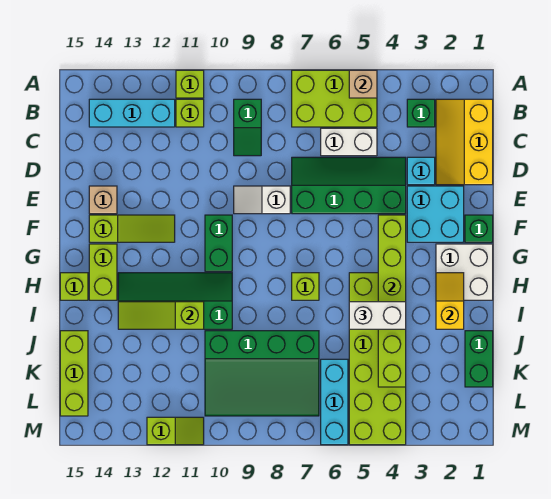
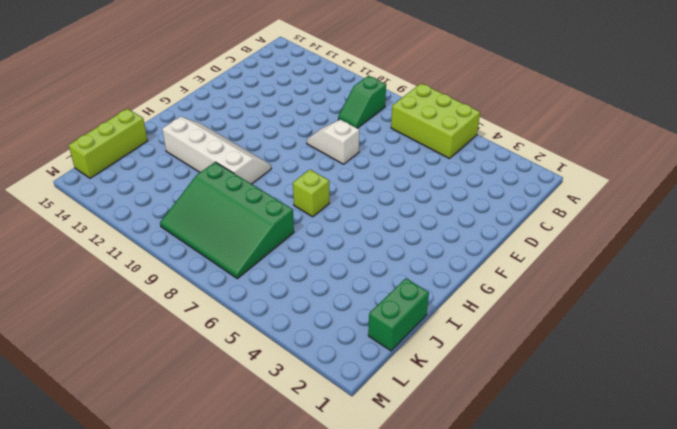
white slope H10:I13 level 1 top I -> green slope H10:I13 level 1 top I
none -> lime brick A11 level 1
none -> yellow slope B1:D2 level 1 top 1
none -> green brick B3 level 1
none -> lime brick B11 level 1

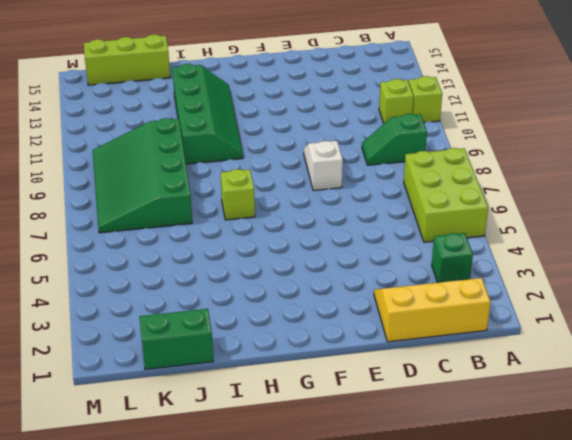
none -> cyan brick B12:B14 level 1
none -> white brick C5:C6 level 1
none -> cyan brick D3 level 1
none -> green slope D4:E7 level 1 top E

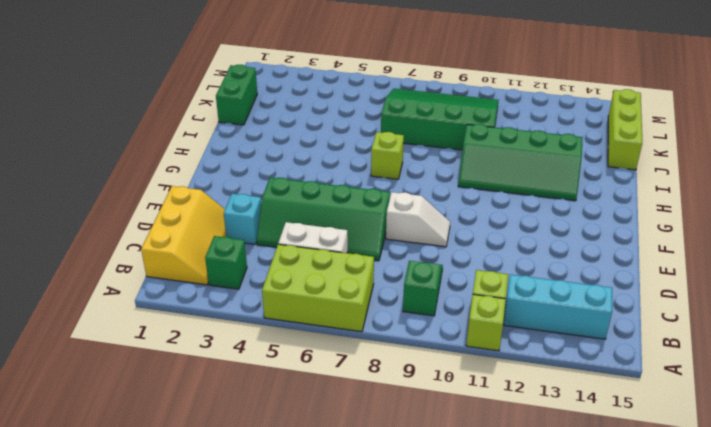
none -> cyan brick E2:F3 level 1
none -> tan brick E14 level 1
none -> green brick F1 level 1
none -> green brick F10:G10 level 1

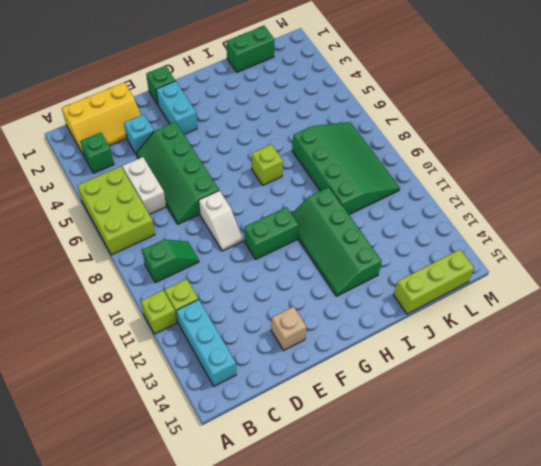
cyan brick F2:F3 level 1 -> cyan brick E2:F3 level 1
none -> lime slope F12:F14 level 1 top 14
none -> white brick G1:H2 level 1
none -> lime brick G14:H14 level 1
none -> lime brick H4:M5 level 1

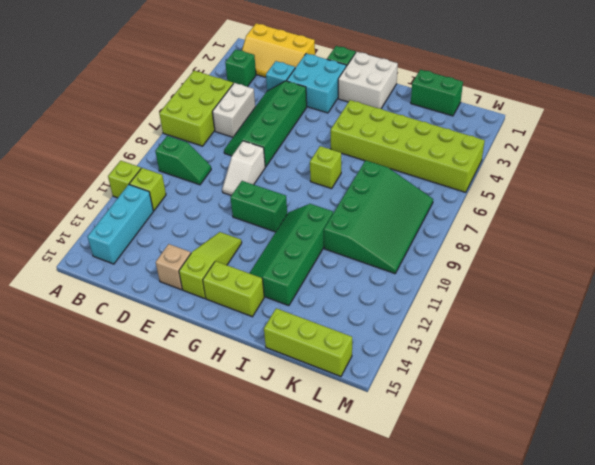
none -> lime brick H15 level 1
none -> cyan brick K6:M6 level 1
none -> lime slope M11:M12 level 1 top 12
none -> tan brick A5 level 2

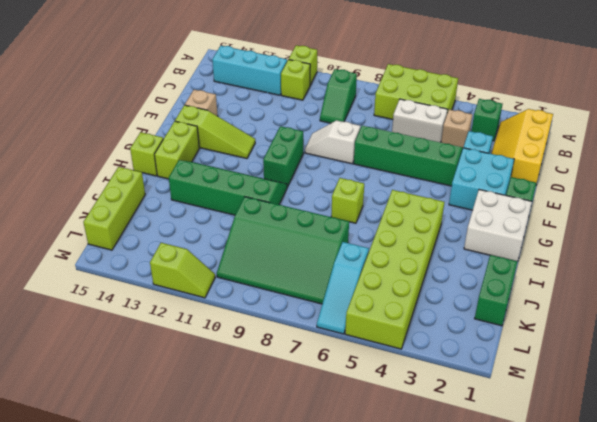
tan brick C4 level 1 -> tan brick A5 level 2
cyan slope K6:M6 level 1 top K -> cyan brick K6:M6 level 1
none -> lime brick F4:K4 level 2
none -> yellow slope H2:I2 level 2 top I
none -> lime slope I11:I13 level 2 top 11
none -> white brick I4:I5 level 3

